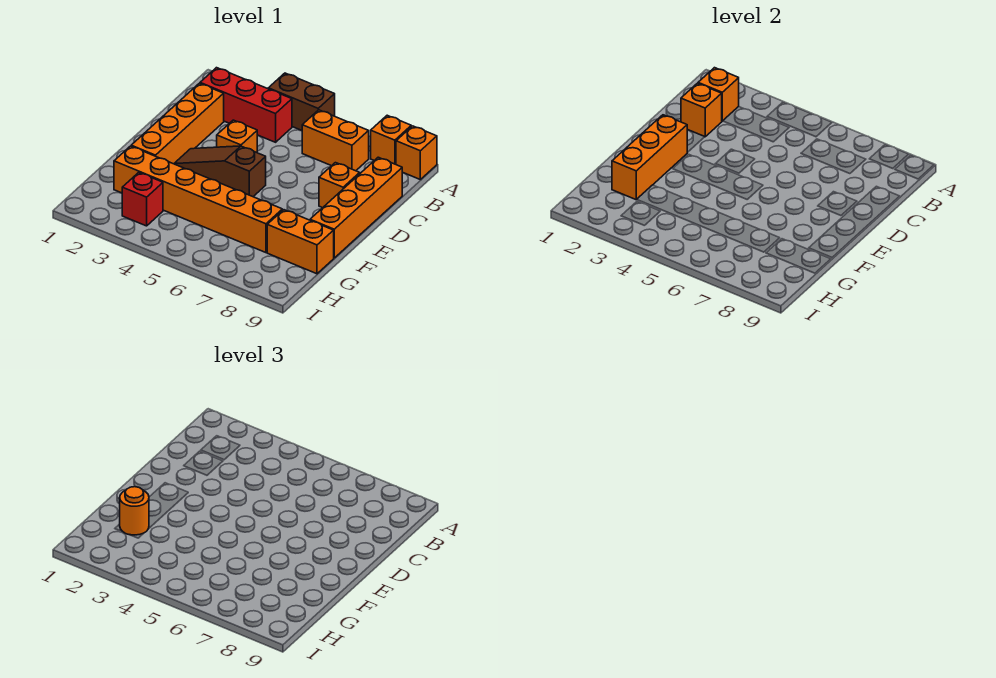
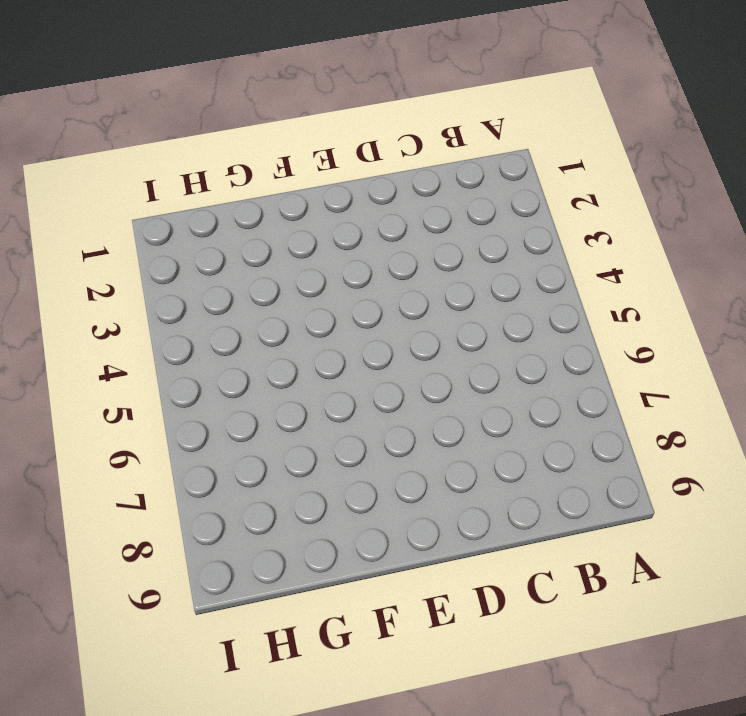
none -> brown brick A4:A5 level 1
none -> orange brick A8 level 1
none -> orange brick A9 level 1

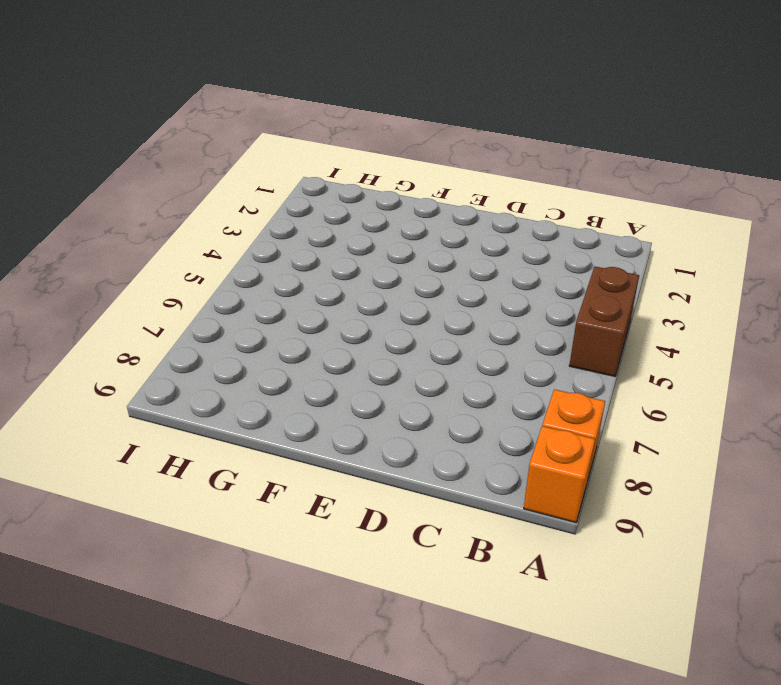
none -> red brick B2:B4 level 1
none -> orange brick B6:B7 level 1
none -> orange brick C2:F2 level 1

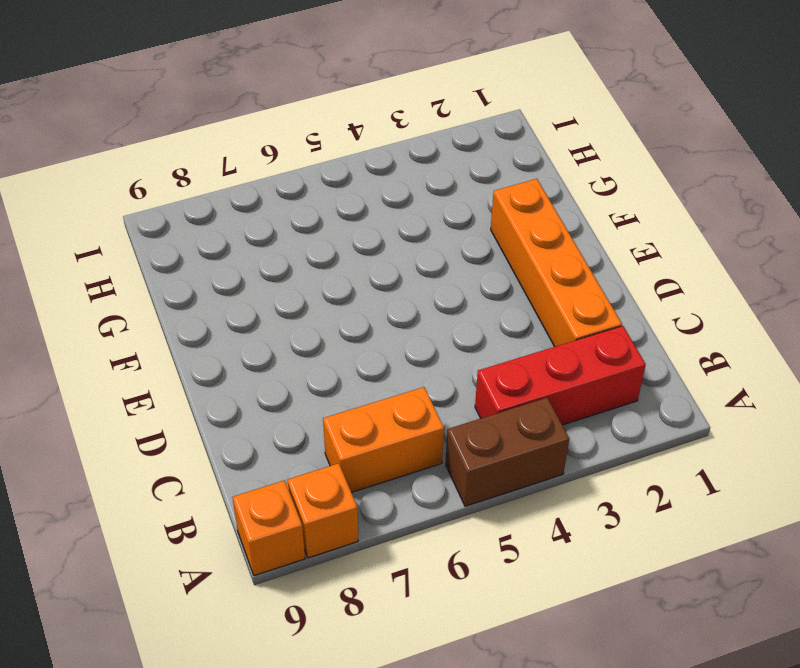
none -> orange brick C9:F9 level 1
none -> orange brick D4 level 1
none -> orange brick D8 level 1

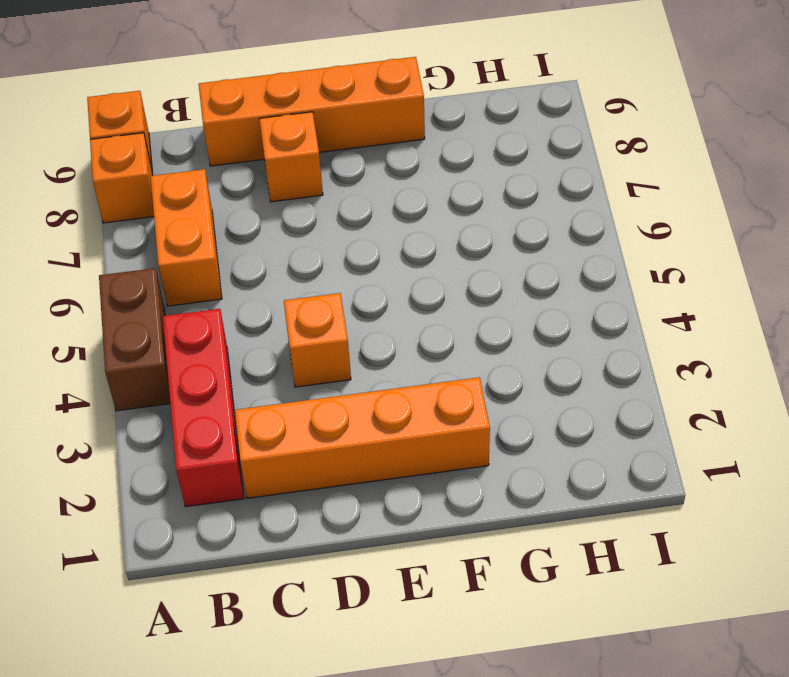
none -> brown slope E3:E5 level 1 top 5
none -> orange brick G2:G7 level 1
none -> orange brick G8:G9 level 1

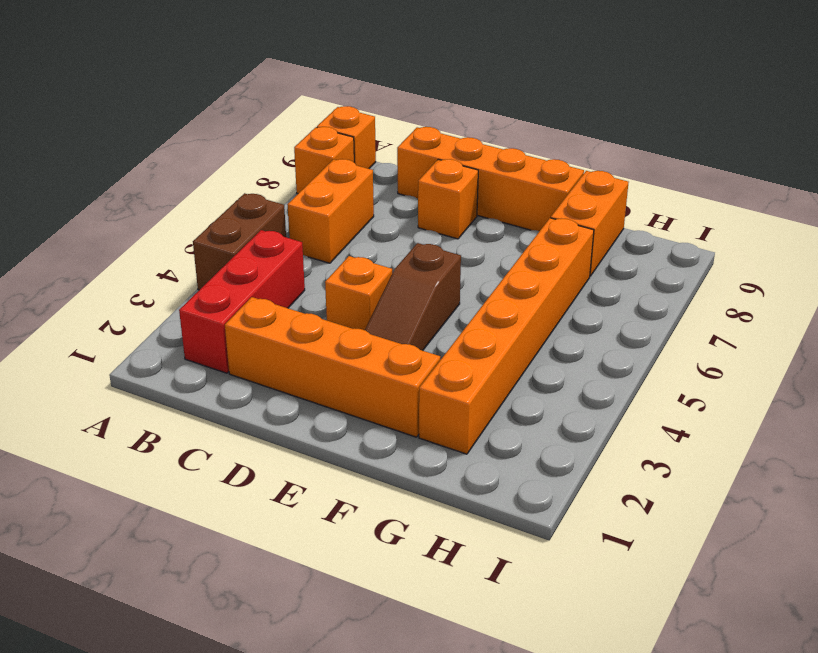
none -> red brick H3 level 1
none -> orange brick B2 level 2
none -> orange brick C2 level 2

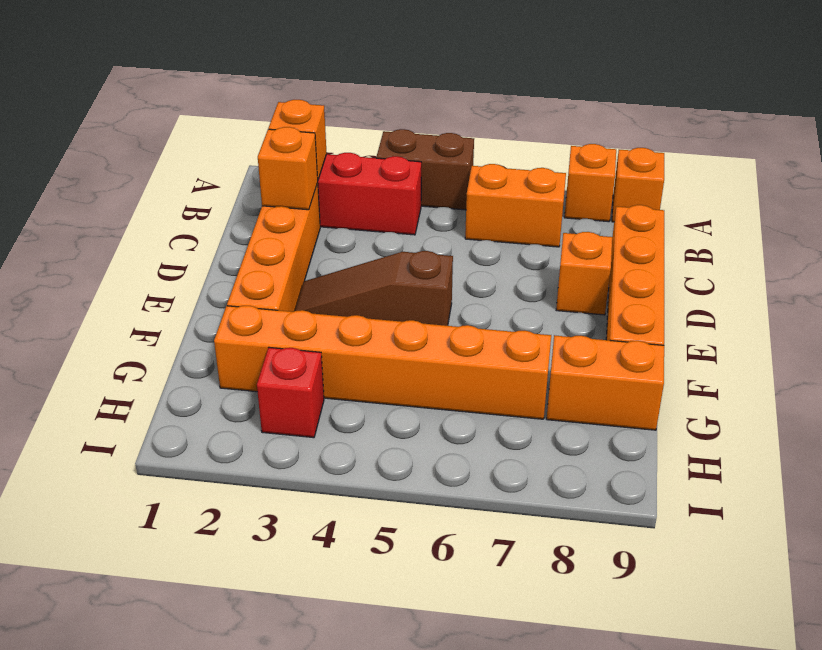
none -> orange brick D4 level 1
none -> orange brick E2:G2 level 2
none -> orange round brick G2 level 3

